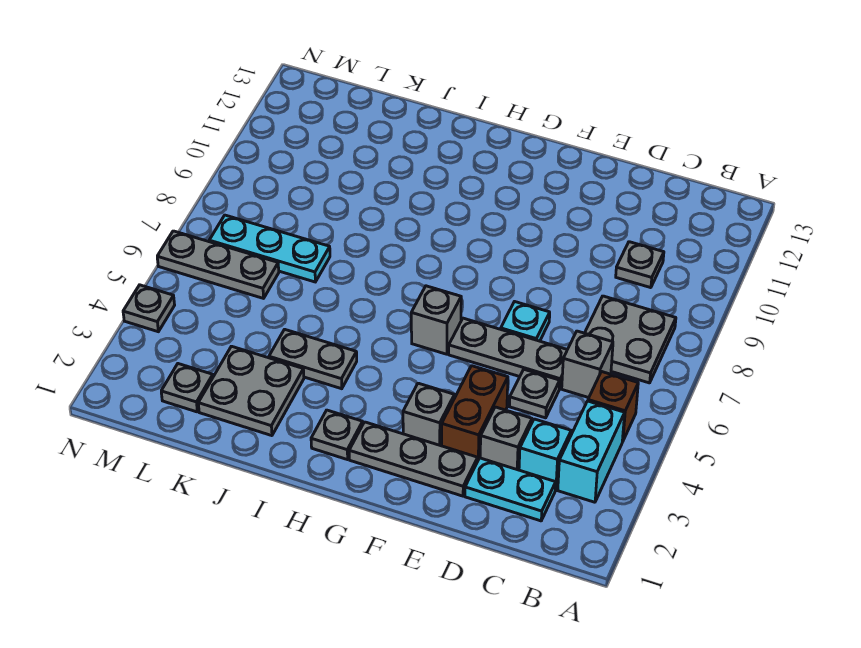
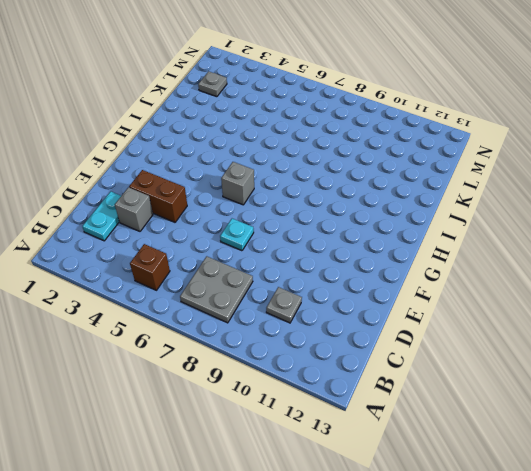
none -> cyan brick B3:B4 level 1
none -> cyan brick C3 level 1
none -> grey brick C6 level 1

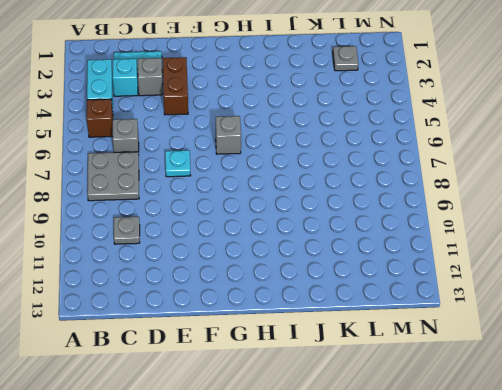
none -> grey plate D5 level 1
none -> grey plate D6:F6 level 1
none -> grey plate E2:G2 level 1

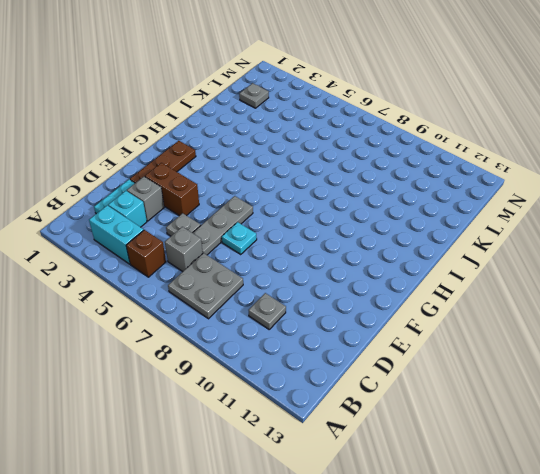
brown plate E2:G2 level 1 -> grey plate E2:G2 level 1
none -> grey brick F3 level 1
none -> grey brick G6 level 1
none -> grey plate H2 level 1

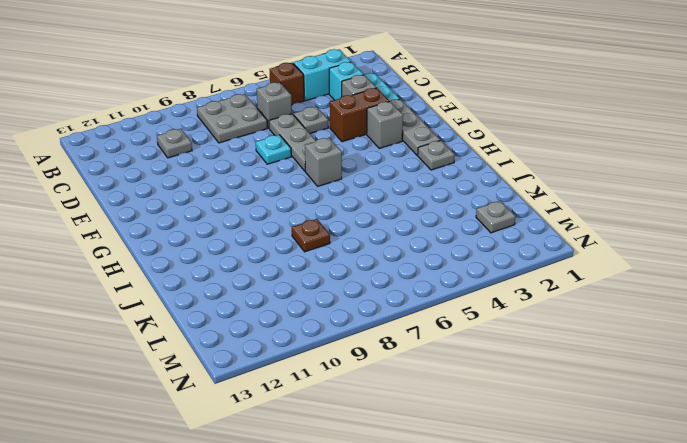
brown plate J8 level 1 -> none
none -> grey plate I4:J4 level 1
none -> grey plate J2:K3 level 1
none -> cyan plate K7:M7 level 1

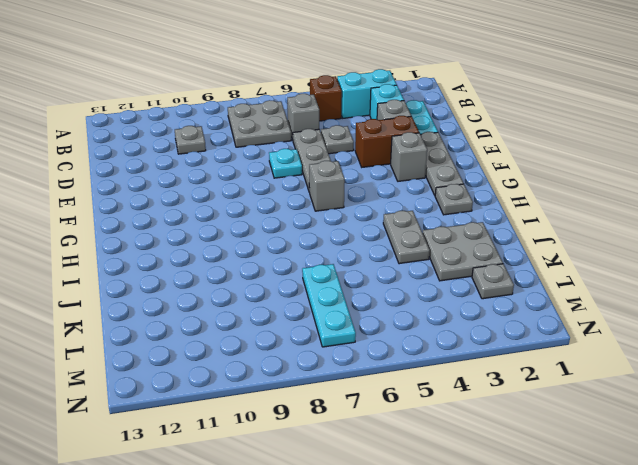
none -> grey plate L6:N6 level 1
none -> grey plate N4 level 1

